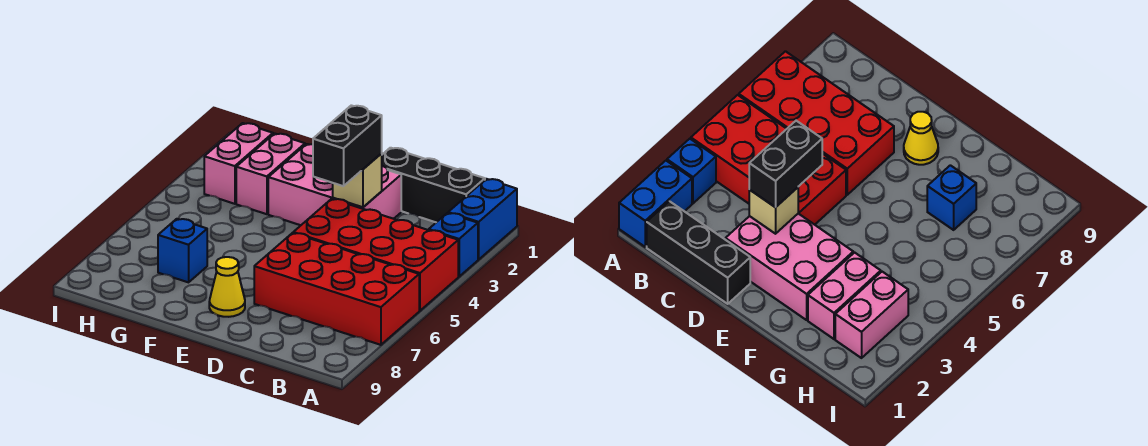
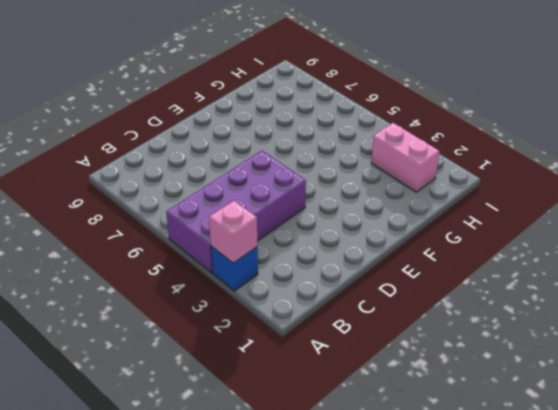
pink brick A3 level 2 -> none
purple brick A4:D5 level 1 -> red brick A4:D5 level 1
none -> blue brick A1:A2 level 1
none -> red brick A6:D7 level 1
none -> black brick B1:D1 level 1

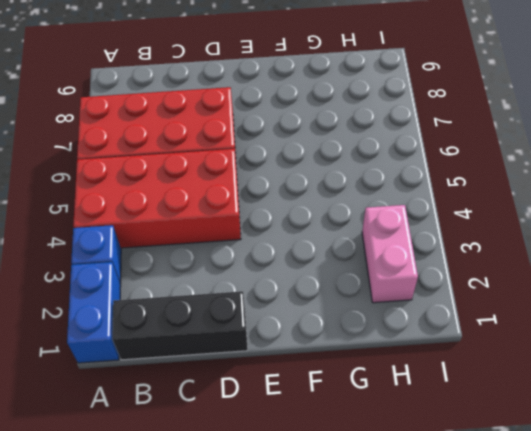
none -> pink brick D2:F3 level 1
none -> yellow cone E8 level 1
none -> pink brick G2:G3 level 1

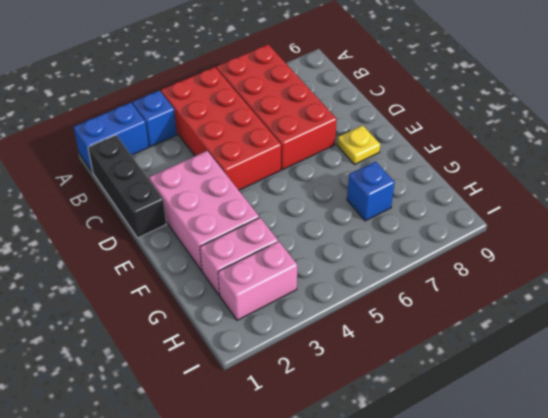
yellow plate E8 level 1 -> yellow cone E8 level 1
none -> tan brick D3 level 2
none -> black brick D3:D4 level 3

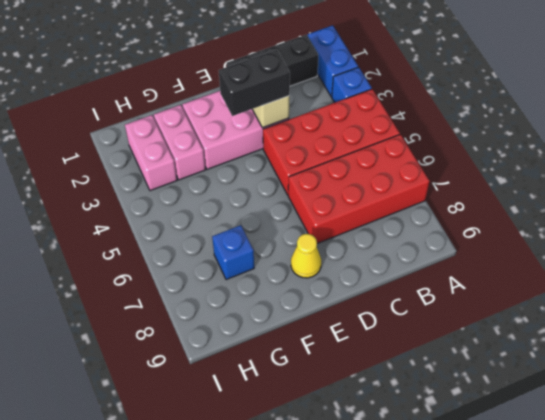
black brick D3:E3 level 3 -> black brick D3:D4 level 3

